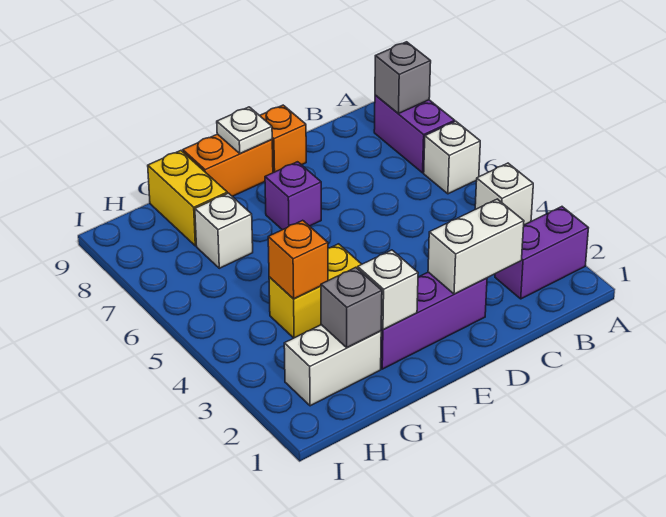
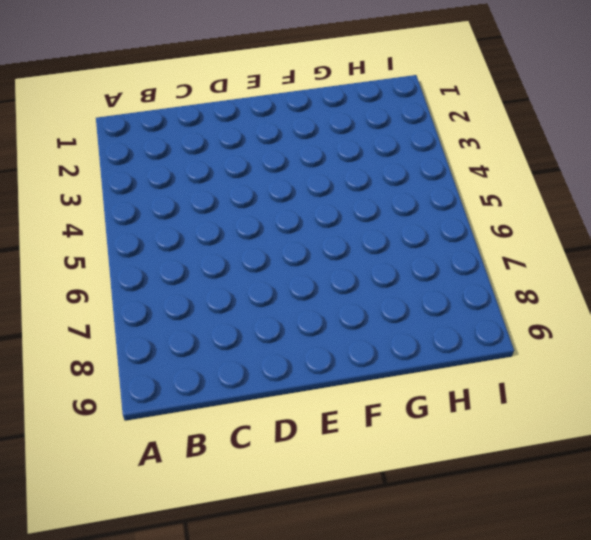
none -> purple brick A2:B2 level 1
none -> white brick A4 level 1
none -> white brick A6 level 1

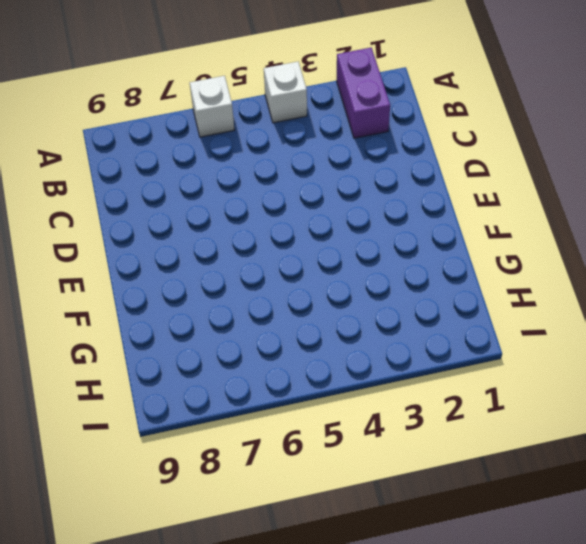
none -> purple brick A7:A8 level 1
none -> purple brick D2:F2 level 1
none -> orange brick D9 level 1

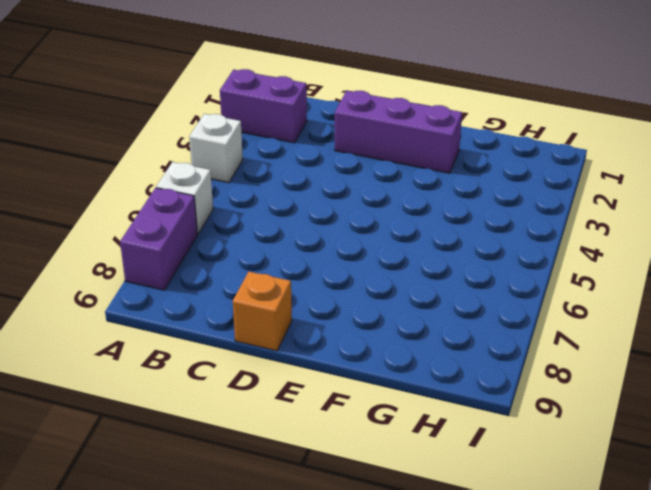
none -> purple brick E7 level 1
none -> orange brick E9:F9 level 1
none -> yellow brick F4:G4 level 1

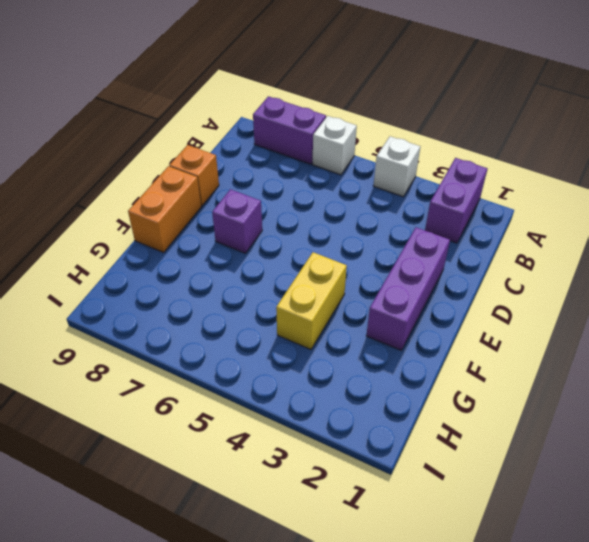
none -> white brick G2:H2 level 1
none -> white brick G7 level 1
none -> yellow brick G8:G9 level 1

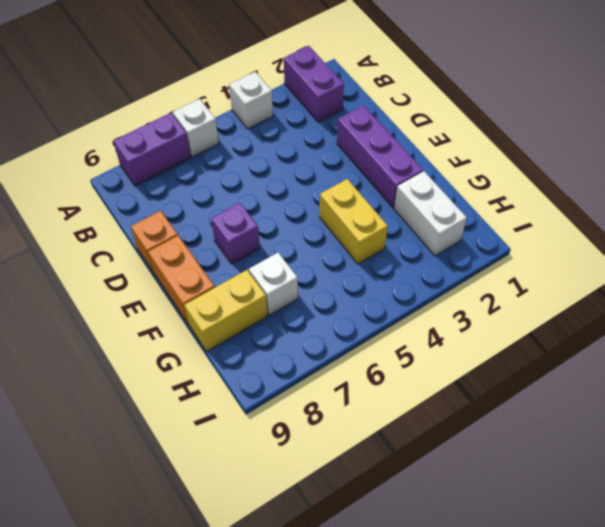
none -> grey brick A8 level 2
none -> white brick C2:D2 level 2
none -> white plate E9 level 2

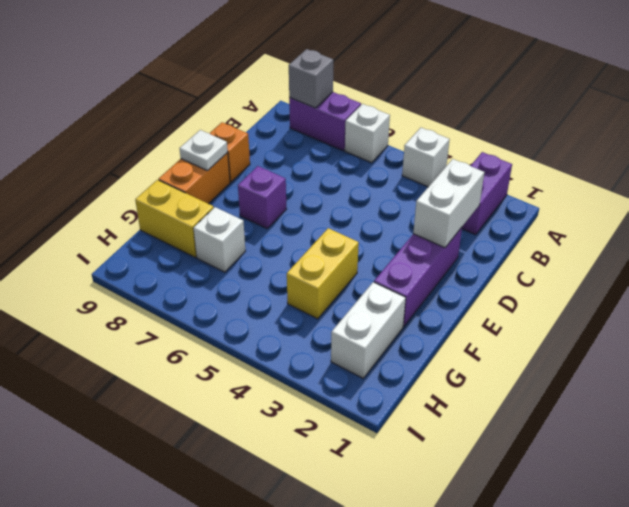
none -> white brick F2 level 2
none -> grey brick G2 level 2
none -> orange brick G4 level 2

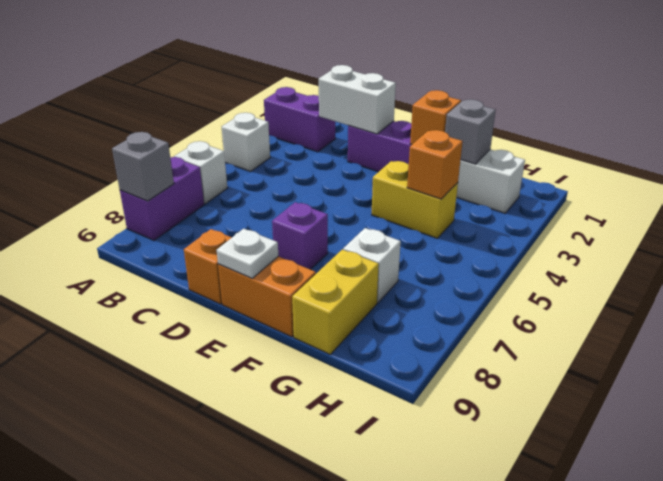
orange brick F2 level 2 -> white brick F2 level 2

